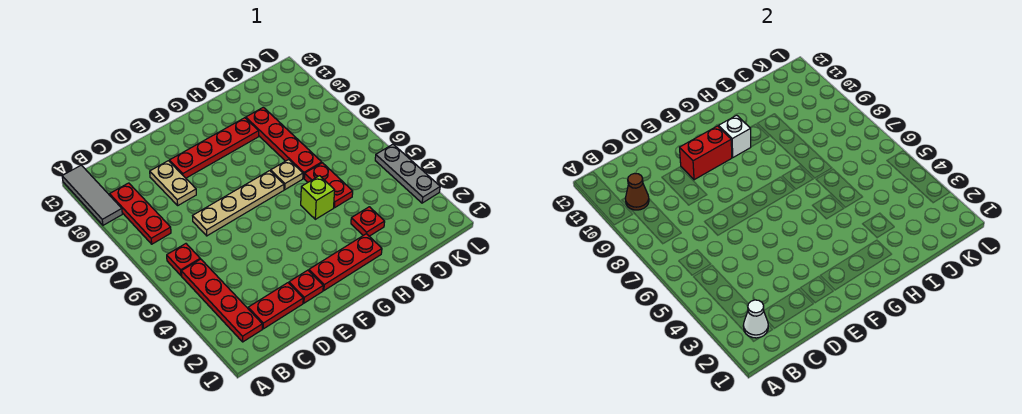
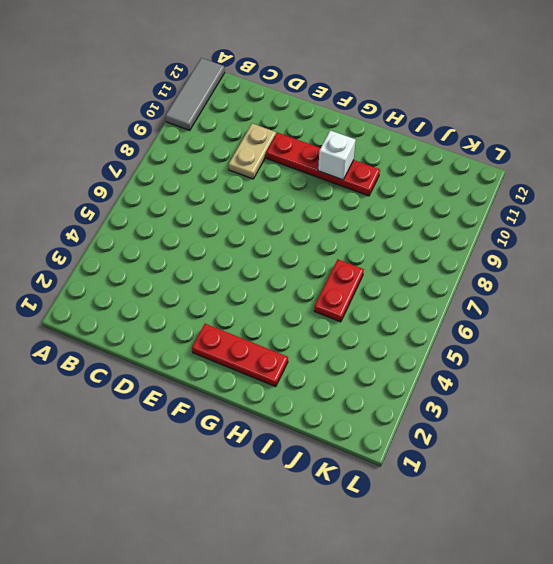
none -> red plate B2:B5 level 1
none -> red plate B6 level 1
none -> red plate B8:B10 level 1

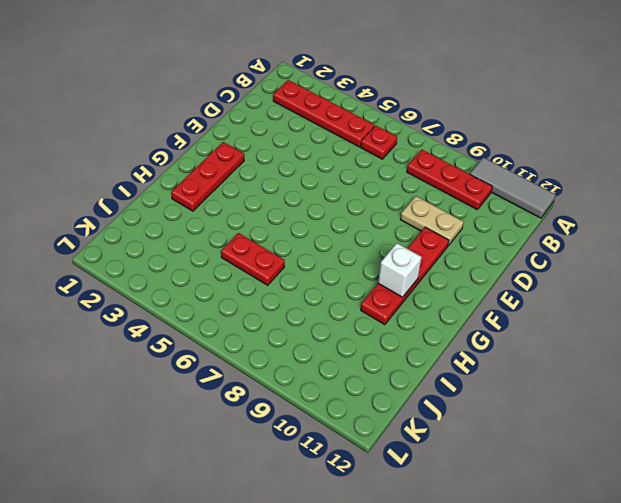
none -> red plate C2:D2 level 1
none -> tan plate D7:G7 level 1
none -> red plate E2 level 1

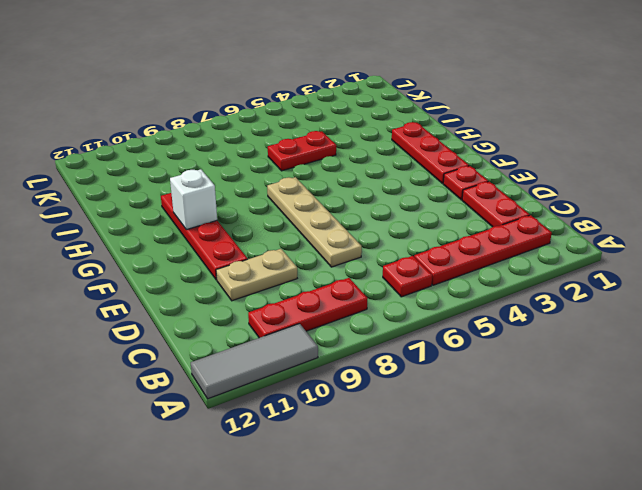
none -> lime brick H5 level 1
none -> tan plate H7 level 1
none -> red plate I3 level 1

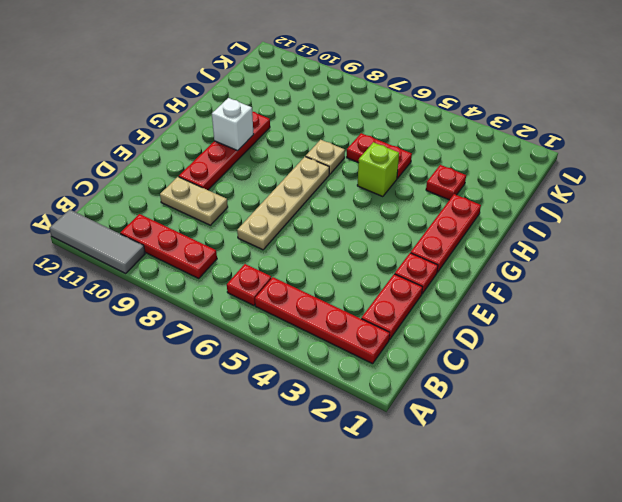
none -> red plate I7:I10 level 1
none -> grey plate L3:L5 level 1
none -> white cone B2 level 2

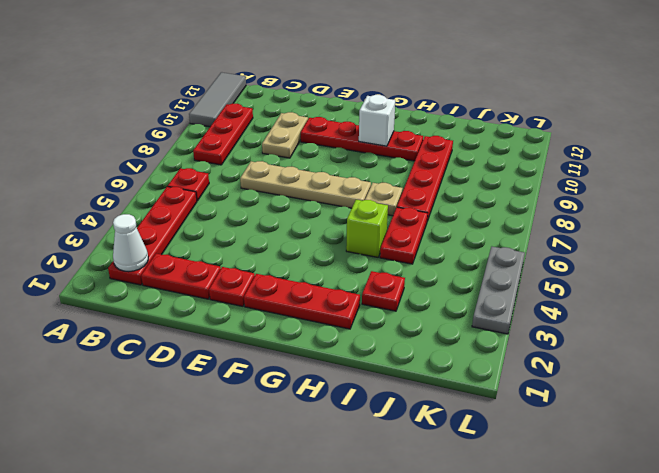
none -> brown cone B10 level 2
none -> red brick E10:F10 level 2

